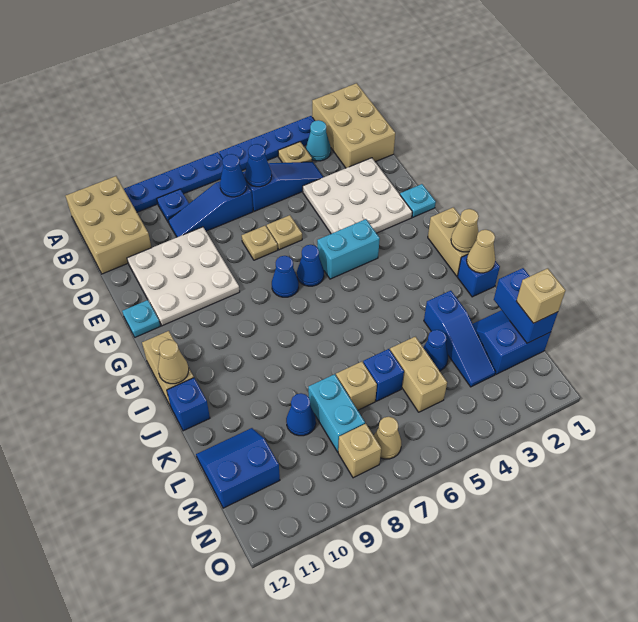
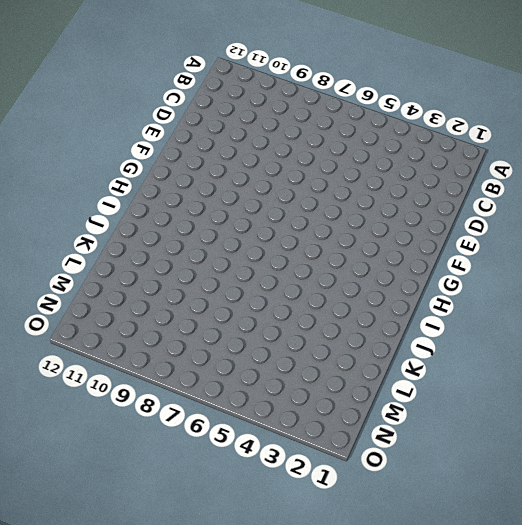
none -> tan brick A1:C2 level 1
none -> blue plate A3:A6 level 1
none -> blue plate A7:A10 level 1
none -> tan brick A11:C12 level 1

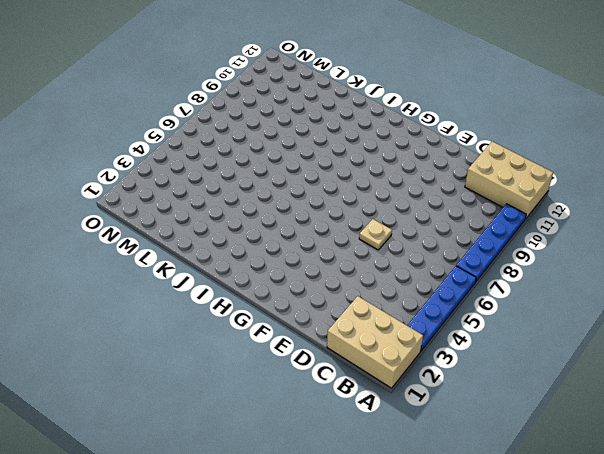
none -> cyan cone B3 level 1
none -> tan plate B4 level 1
none -> blue plate B9 level 1
none -> blue slope C4:C6 level 1 top 6

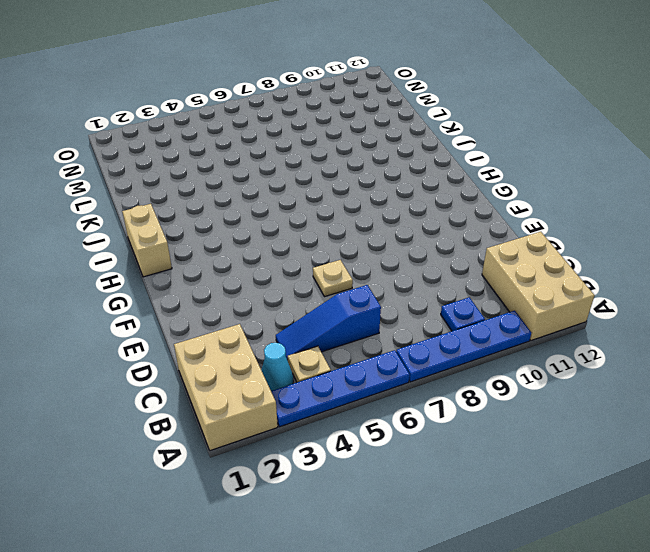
none -> blue slope C7:C9 level 1 top 7
none -> white plate D2:F4 level 1
none -> white plate D9:F11 level 1
none -> tan plate E7 level 1

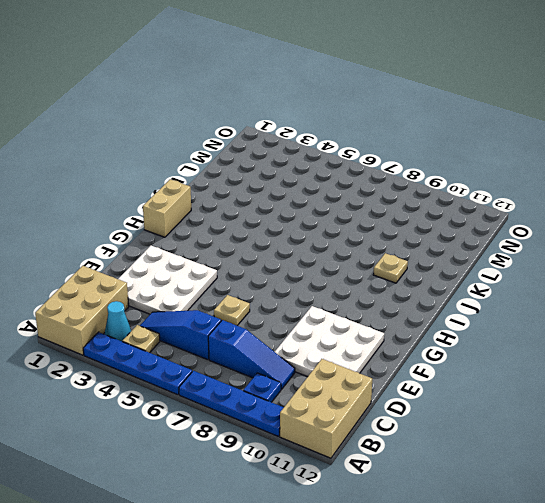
tan plate J10 level 1 -> tan plate E7 level 1
none -> cyan plate F1 level 1
none -> cyan plate F12 level 1
none -> cyan brick G4:G5 level 1
none -> blue cone G6 level 1

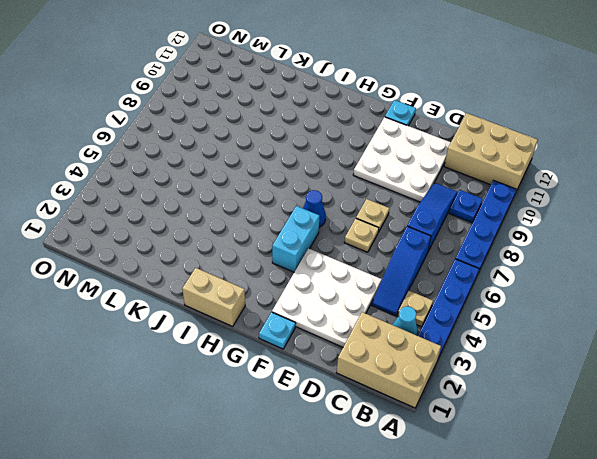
none -> blue cone G7 level 1
none -> tan brick H12:I12 level 1
none -> blue brick J1 level 1
none -> blue brick J12 level 1

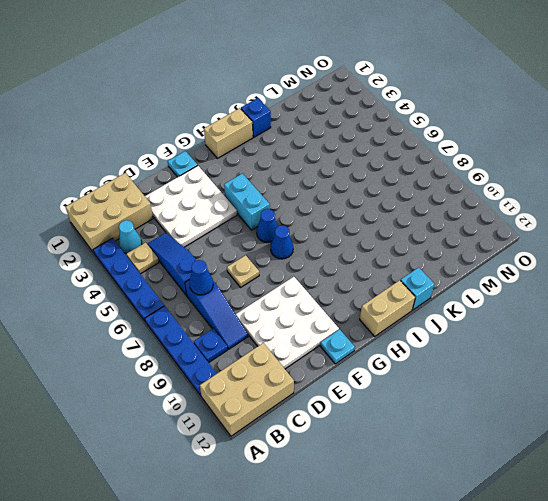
cyan brick J12 level 1 -> blue brick J12 level 1
none -> tan plate E6 level 1
none -> blue slope K3:M3 level 1 top K
none -> blue slope L1:M2 level 1 top M
none -> blue cone L4 level 1

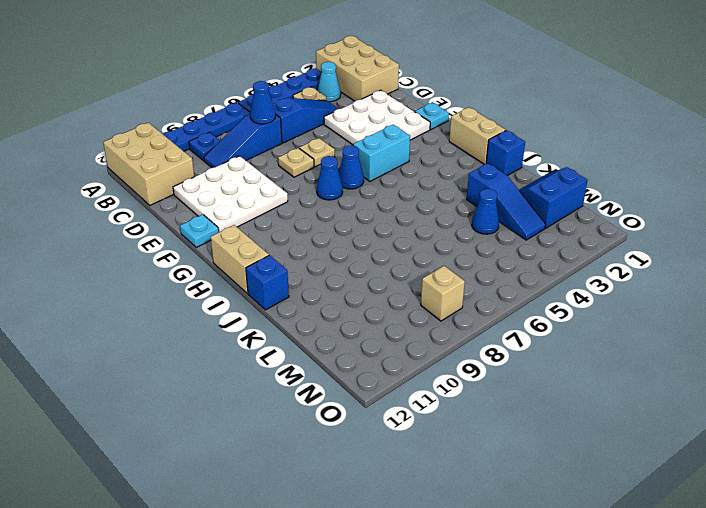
none -> tan brick L5:M5 level 1
none -> blue brick L6 level 1
none -> tan brick L7 level 1
none -> cyan brick L8:M8 level 1

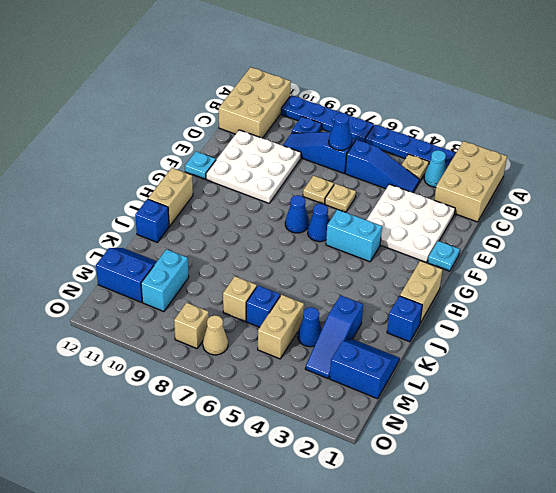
cyan brick L10:M10 level 1 -> cyan brick L8:M8 level 1
none -> blue cone L9 level 1
none -> blue cone C6 level 2
none -> tan cone I1 level 2
none -> tan cone I12 level 2

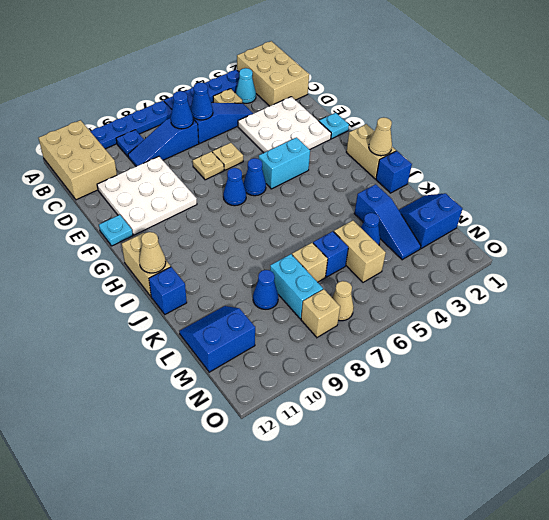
none -> tan cone J1 level 2
none -> blue brick L1:M1 level 2
none -> tan brick M1 level 3

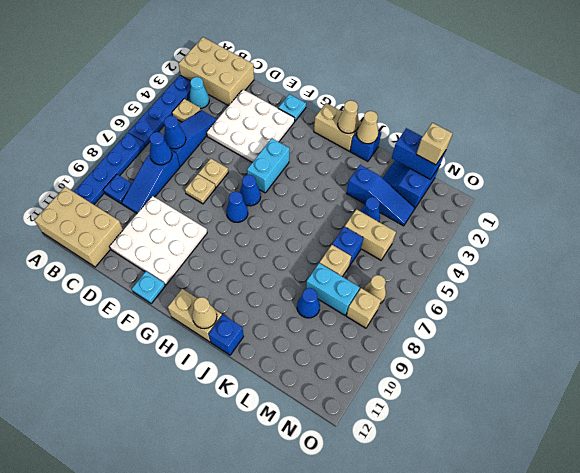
none -> blue slope L11:M12 level 1 top M

